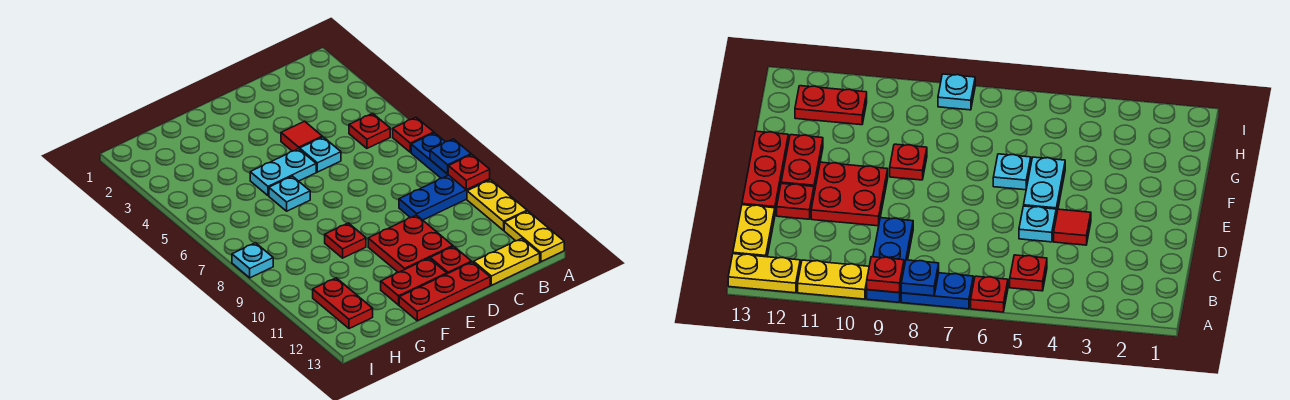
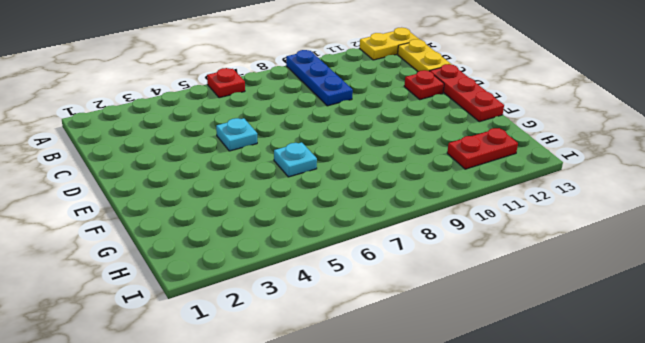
none -> blue plate A7:A8 level 1
none -> yellow plate A10:A11 level 1
none -> red plate B5 level 1

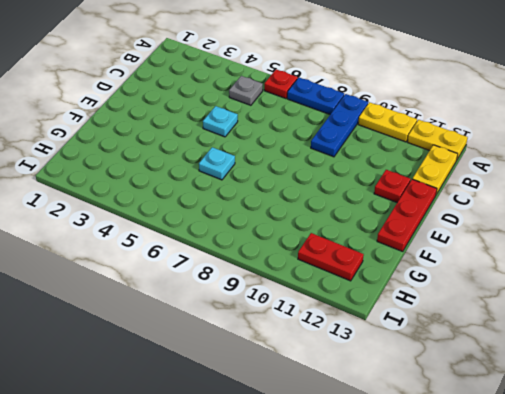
grey plate B5 level 1 -> red plate B5 level 1
none -> red tile D4 level 1
none -> red plate D10:E11 level 1
none -> cyan plate E5:F5 level 1

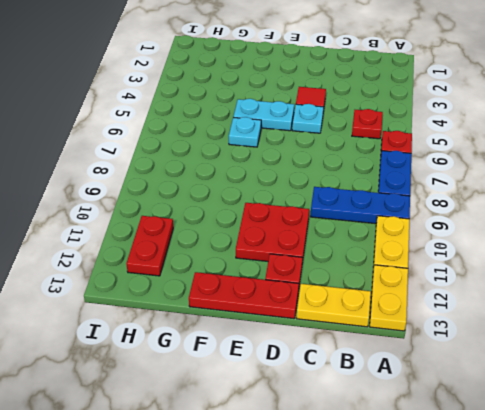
none -> red plate E12:F12 level 1
none -> red plate F9 level 1
none -> cyan plate I8 level 1

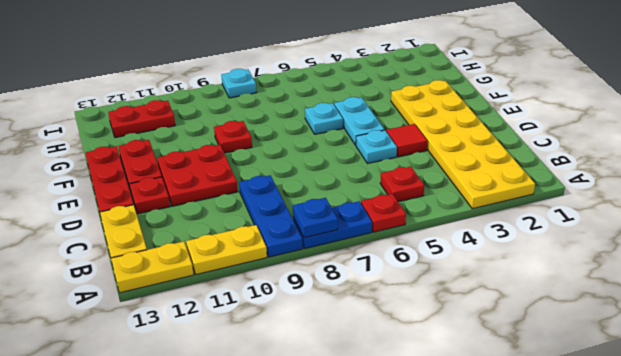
yellow plate A2:F3 level 1 -> none
none -> red plate A9 level 2

